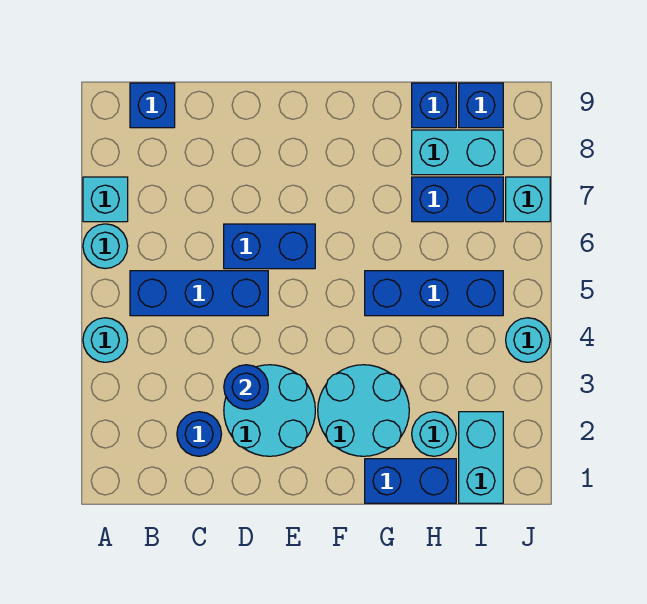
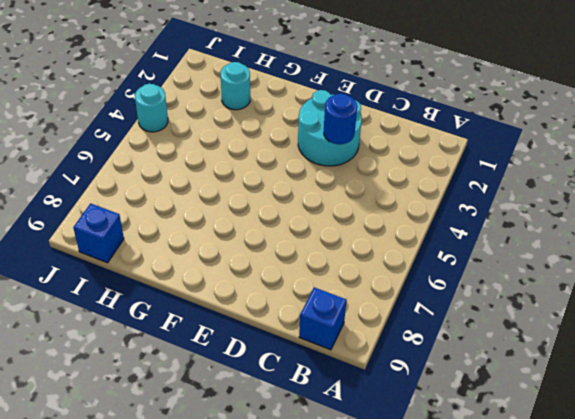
none -> cyan round brick A4 level 1
none -> cyan round brick A6 level 1
none -> cyan brick A7 level 1

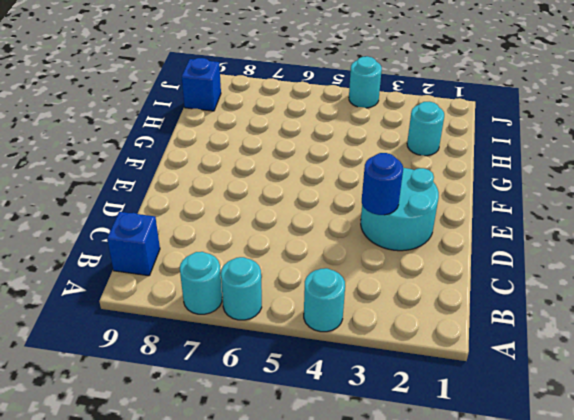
cyan round brick A7 level 1 -> cyan brick A7 level 1
none -> blue brick B5:D5 level 1
none -> blue round brick C2 level 1
none -> blue brick D6:E6 level 1

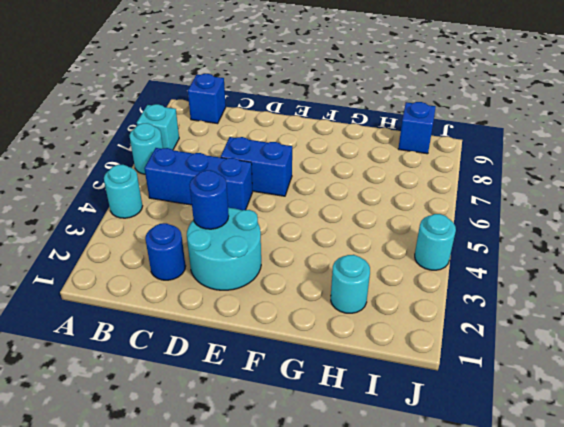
none -> cyan round brick F2:G3 level 1
none -> blue brick G1:H1 level 1
none -> blue brick G5:I5 level 1

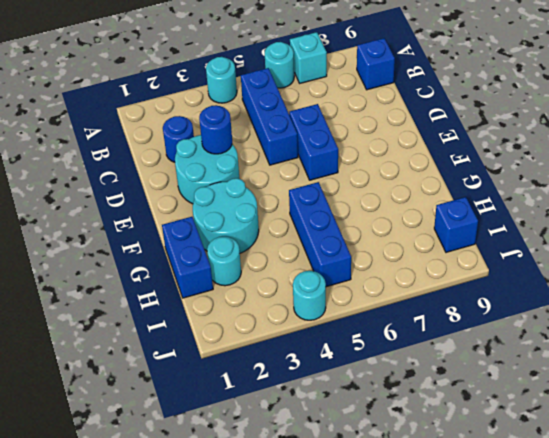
none -> blue brick H7:I7 level 1
none -> cyan brick H8:I8 level 1
none -> blue brick H9 level 1

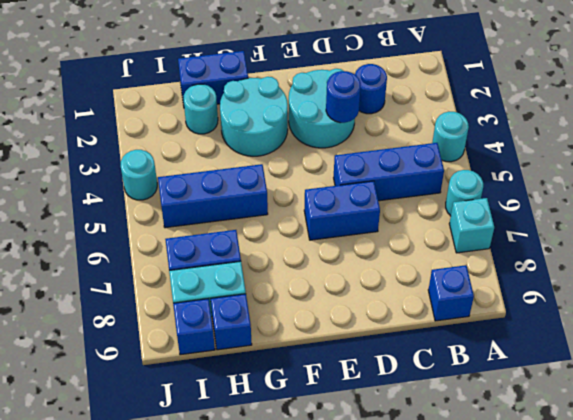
none -> cyan brick I1:I2 level 1
none -> cyan brick J7 level 1

